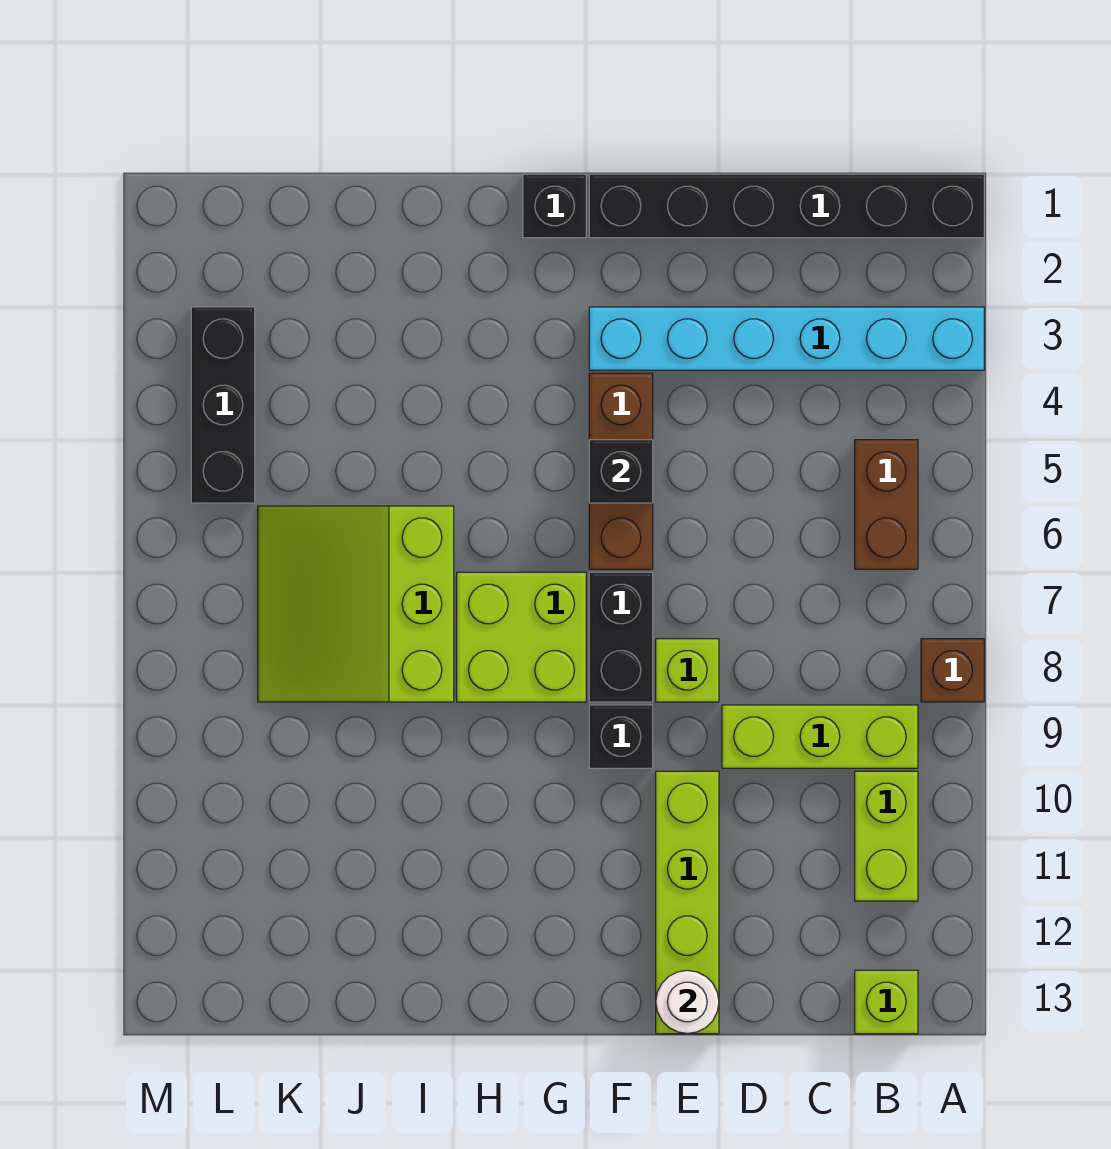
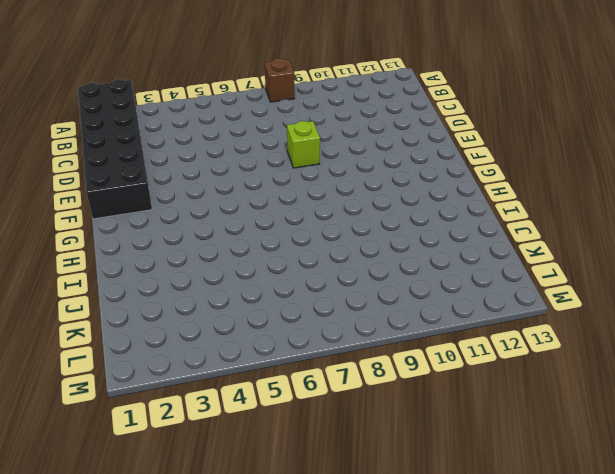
black brick A1:F2 level 1 -> black brick A1:F1 level 1
none -> cyan brick A3:F3 level 1
none -> brown brick B5:B6 level 1
none -> lime brick B9:D9 level 1

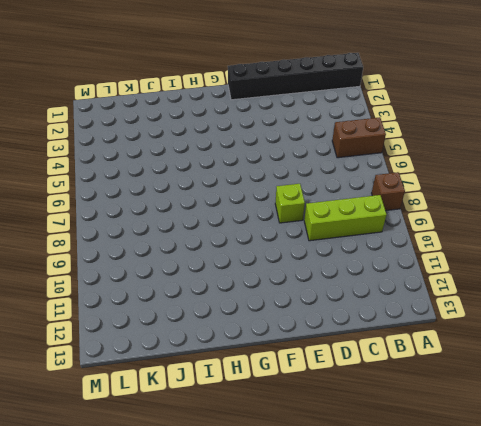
brown brick A5:B5 level 1 -> brown brick B5:B6 level 1
none -> cyan brick A3:F3 level 1
none -> lime brick B10:B11 level 1
none -> lime brick B13 level 1

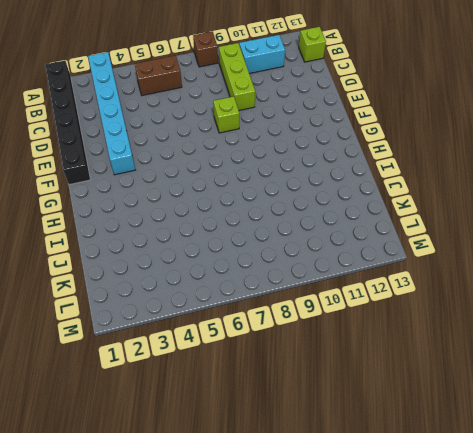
cyan brick B10:B11 level 1 -> lime brick B10:B11 level 1
none -> lime brick E10:E13 level 1
none -> brown brick F4:F6 level 1
none -> black brick F7:F8 level 1

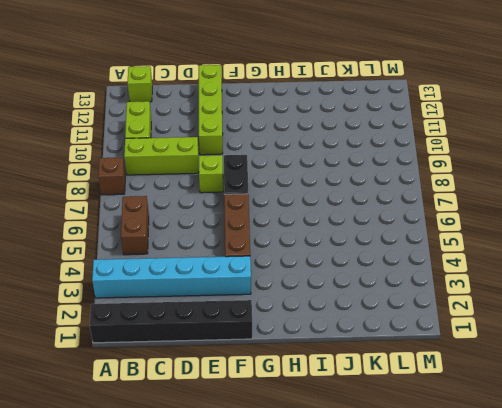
none -> black brick F9 level 1
none -> black brick G1 level 1
none -> lime brick G7:H8 level 1

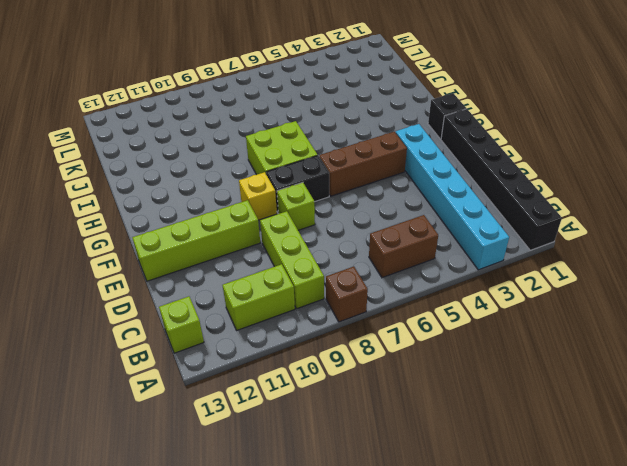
yellow brick F9 level 1 -> black brick F9 level 1
none -> lime slope I6:K8 level 1 top I
none -> black brick L3:L5 level 1
none -> white round brick E13 level 2

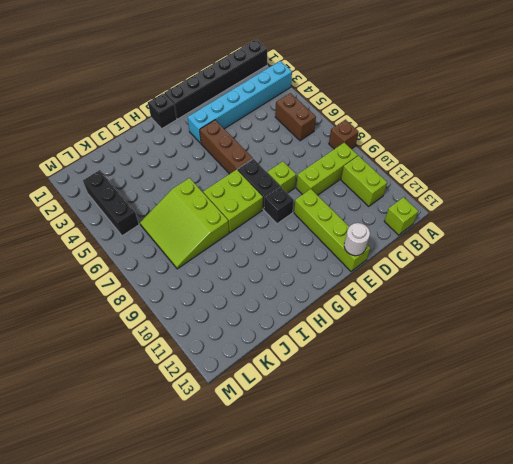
none -> black brick F5 level 2

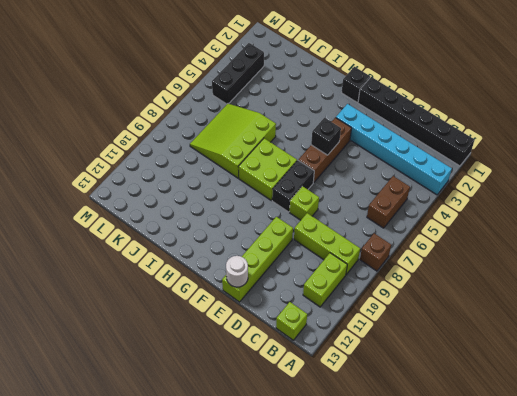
none -> black brick F9 level 1

